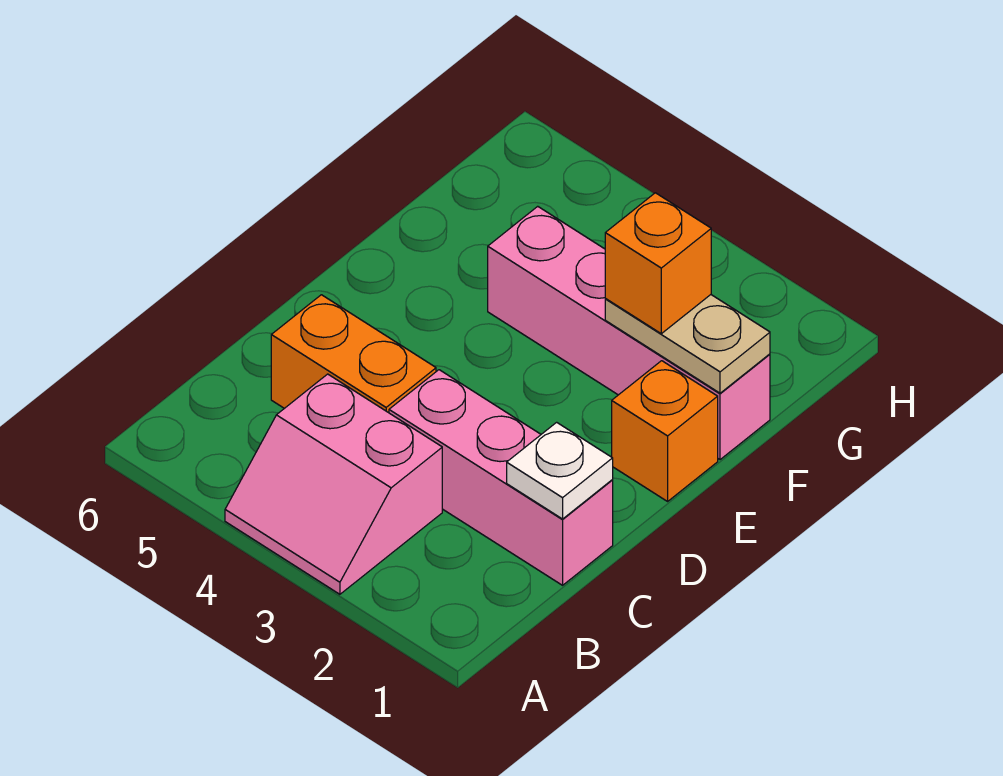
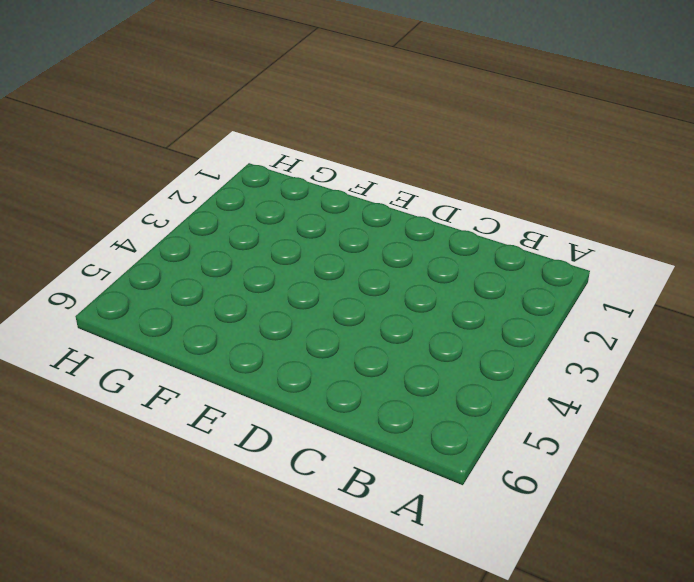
none -> pink slope A3:B4 level 1 top B
none -> pink brick C1:C3 level 1

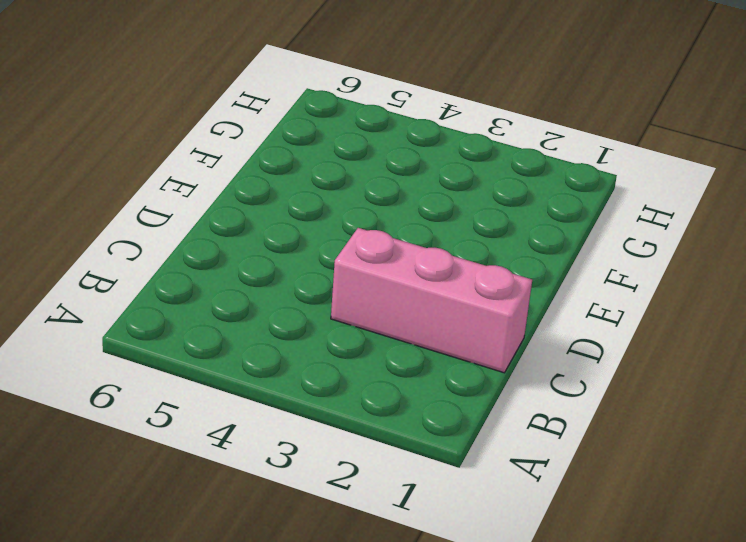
none -> pink slope A3:B4 level 1 top B
none -> orange brick C4:C5 level 1

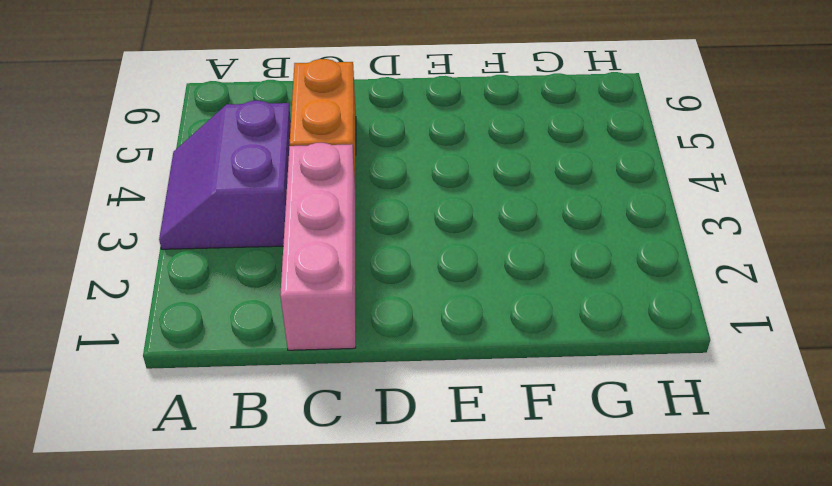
purple slope A3:B4 level 1 top B -> pink slope A3:B4 level 1 top B
none -> orange brick E1 level 1
none -> pink brick F1:F4 level 1

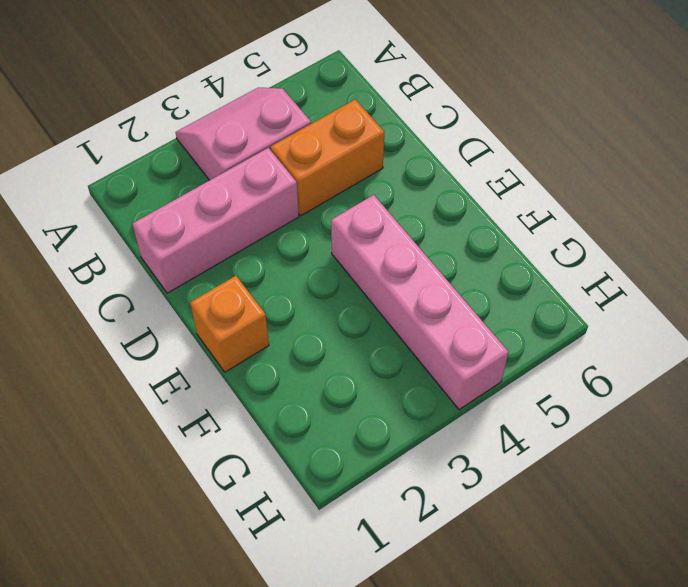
pink brick E4:H4 level 1 -> pink brick F1:F4 level 1
none -> white plate C1 level 2
none -> tan plate F1:F2 level 2

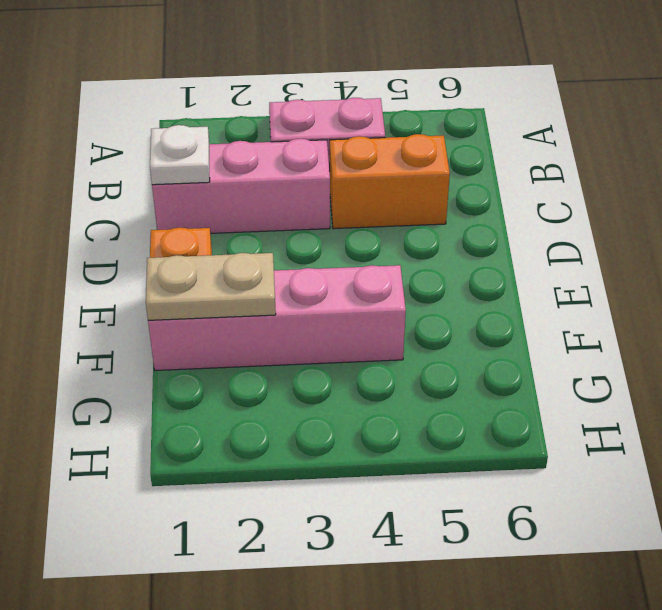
none -> orange brick F2 level 3

